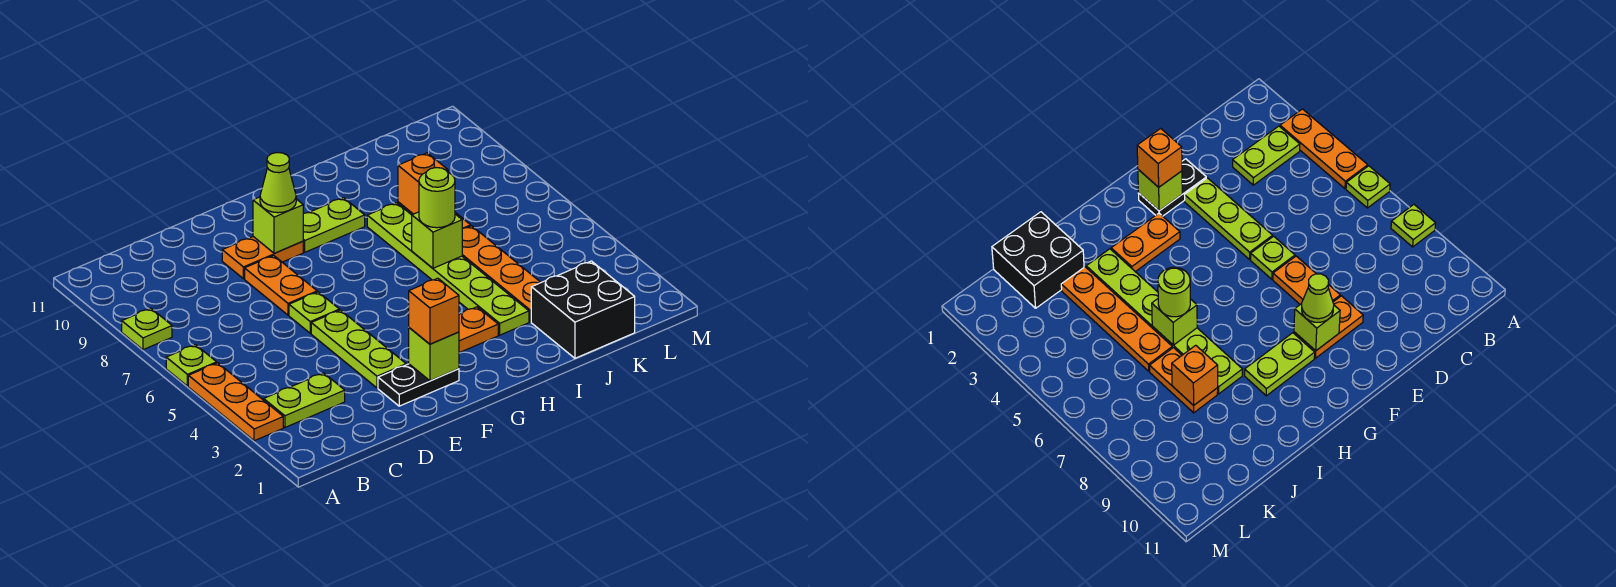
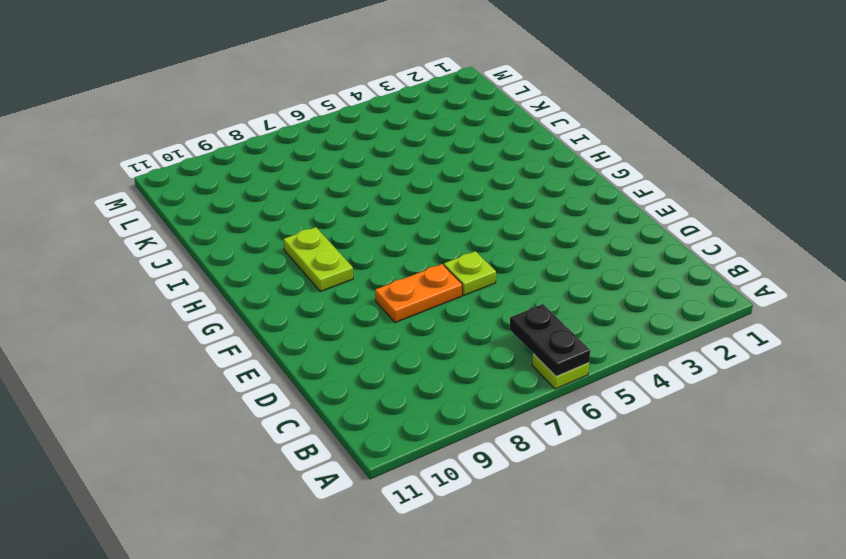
black plate A6:B6 level 2 -> black plate E2:F2 level 1
none -> orange plate A3:A5 level 1
none -> lime plate A8 level 1
none -> lime plate B3:C3 level 1

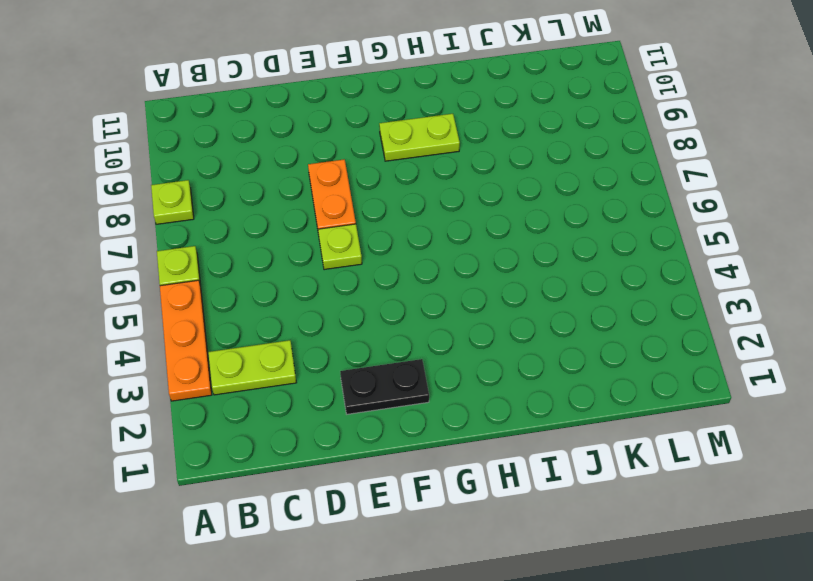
none -> lime plate E3:E5 level 1
none -> orange plate E9:F9 level 1
none -> orange plate G3:H3 level 1

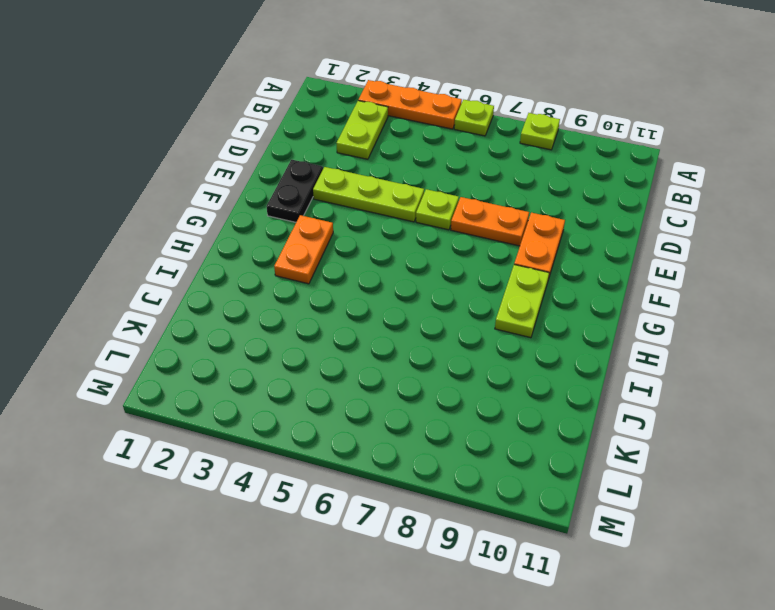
none -> lime plate I3:I8 level 1
none -> black brick J1:K2 level 1
none -> orange plate J3:J6 level 1

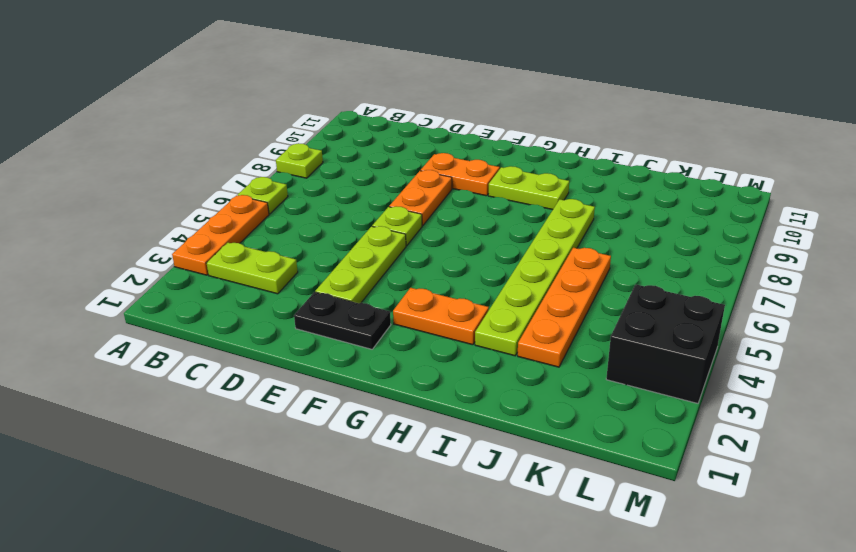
black brick L3:M4 level 1 -> black brick J1:K2 level 1
none -> orange plate J7:J8 level 1
none -> lime brick F2 level 2
none -> lime brick F9 level 2

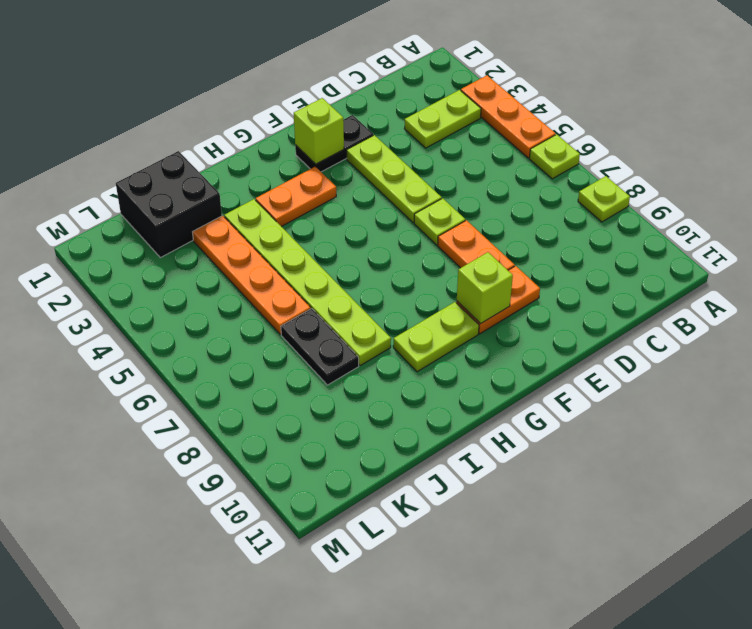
black plate J7:J8 level 1 -> orange plate J7:J8 level 1
none -> lime brick I6 level 2
none -> orange brick J8 level 2
none -> orange brick F2 level 3

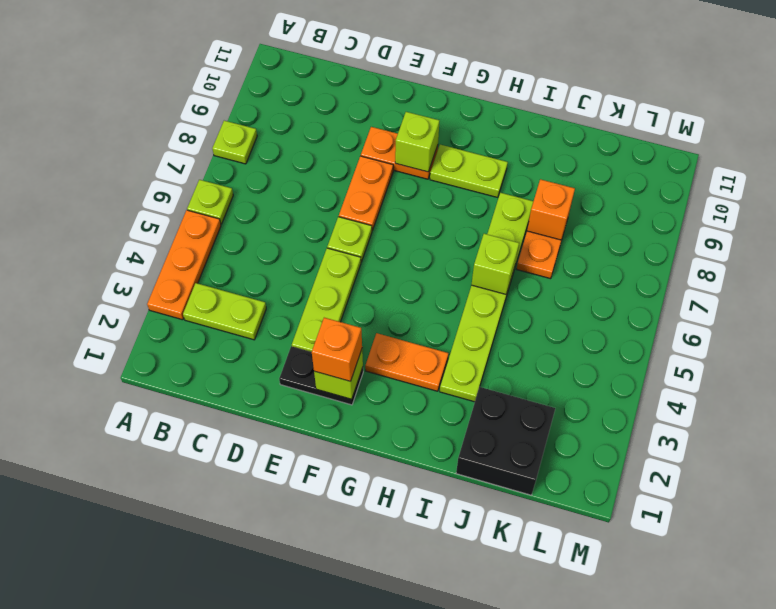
none -> orange plate J3:J6 level 1
none -> lime cone F9 level 3
none -> lime round brick I6 level 3

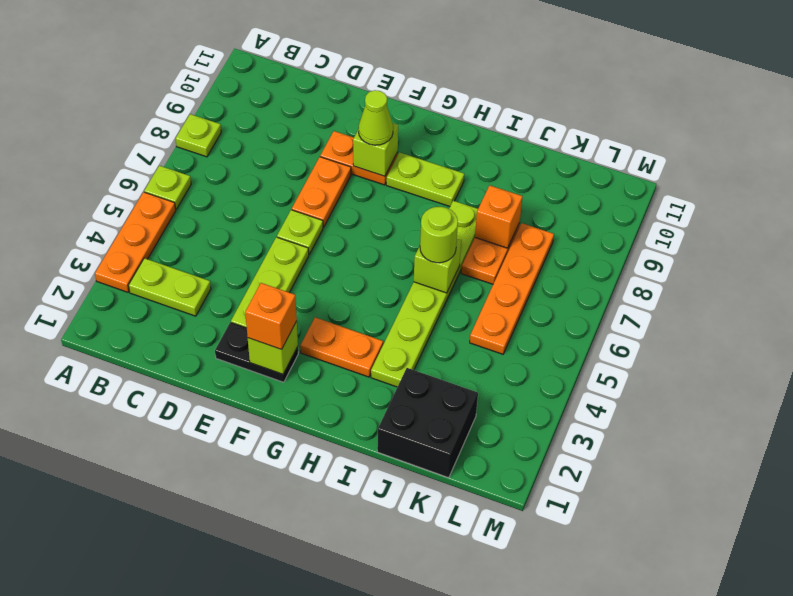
orange plate K5:K8 level 1 -> orange plate J3:J6 level 1

